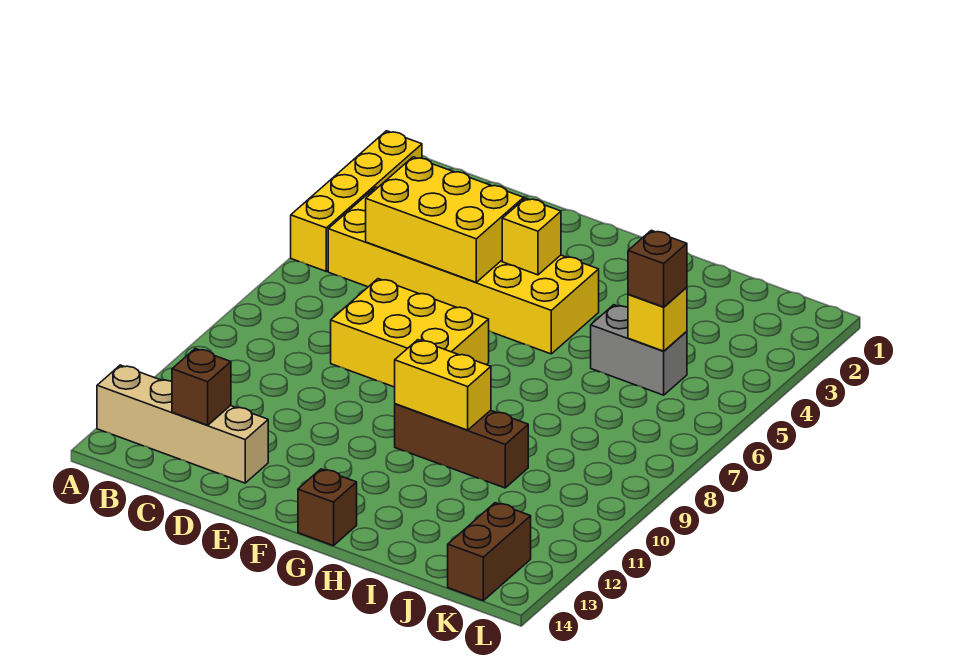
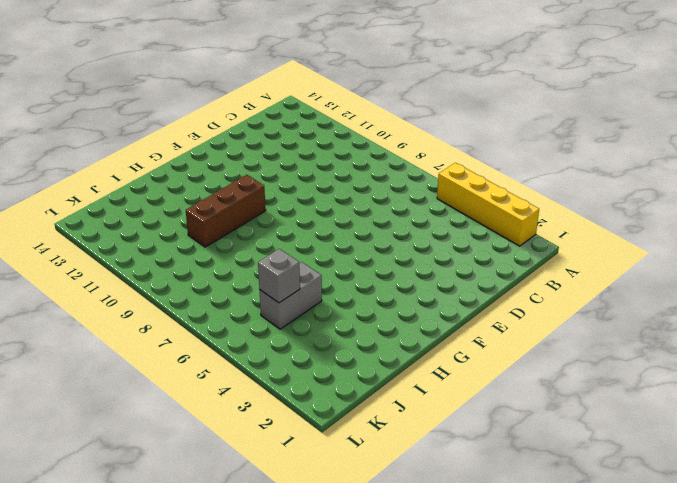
grey brick J5 level 2 -> yellow brick J5 level 2
none -> tan brick A13:D13 level 1
none -> yellow brick B4:G5 level 1
none -> yellow brick D7:F8 level 1

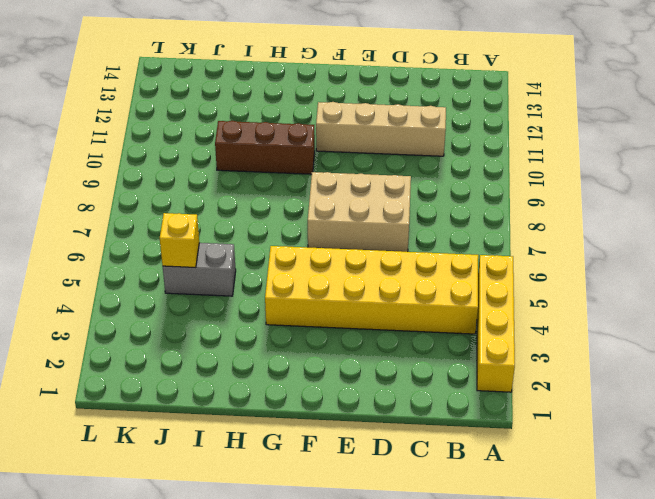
tan brick C11:F11 level 1 -> tan brick A13:D13 level 1
tan brick D7:F8 level 1 -> yellow brick D7:F8 level 1
none -> brown brick G14 level 1
none -> brown brick K13:K14 level 1
none -> yellow brick C4:E5 level 2

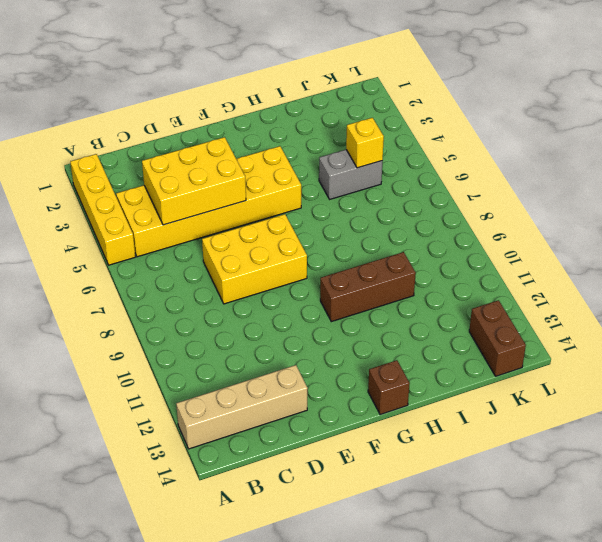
none -> brown brick C13 level 2
none -> yellow brick F4 level 2
none -> yellow brick G10:H10 level 2

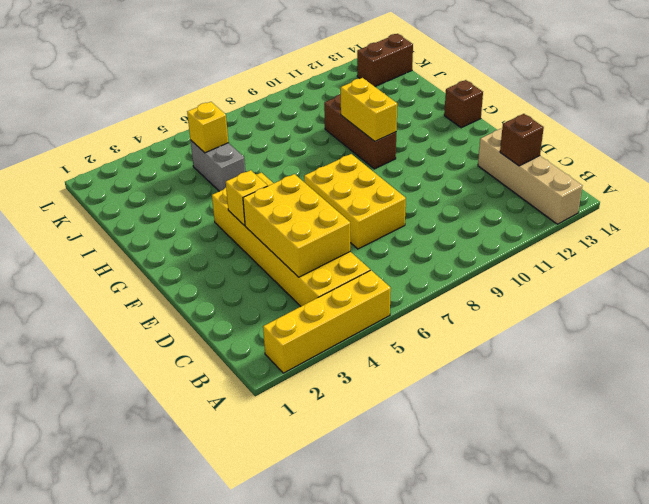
none -> brown brick J5 level 3

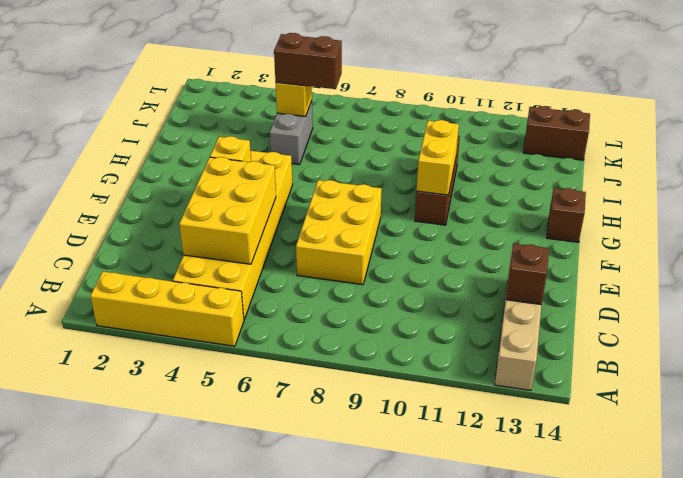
brown brick J5:J6 level 3 -> brown brick J5 level 3

